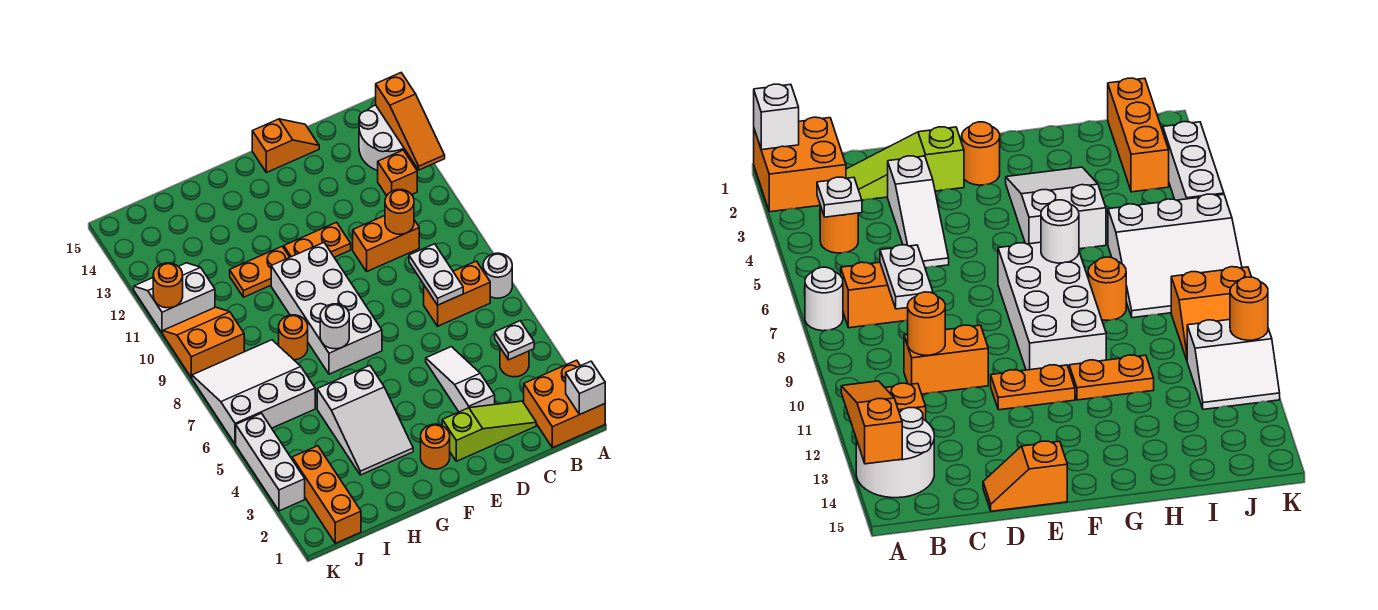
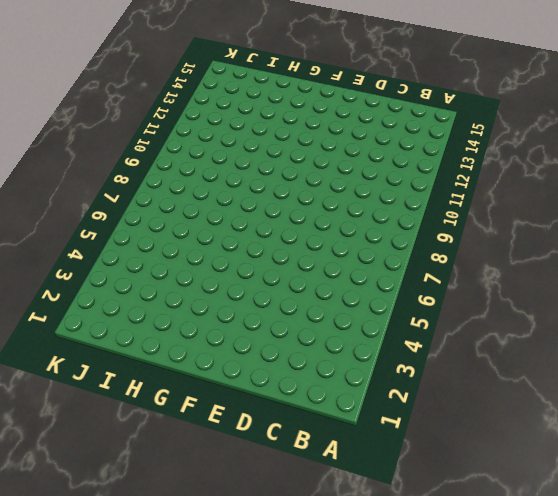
none -> orange brick A1:B2 level 1
none -> white round brick A7 level 1
none -> white round brick A13:B14 level 1

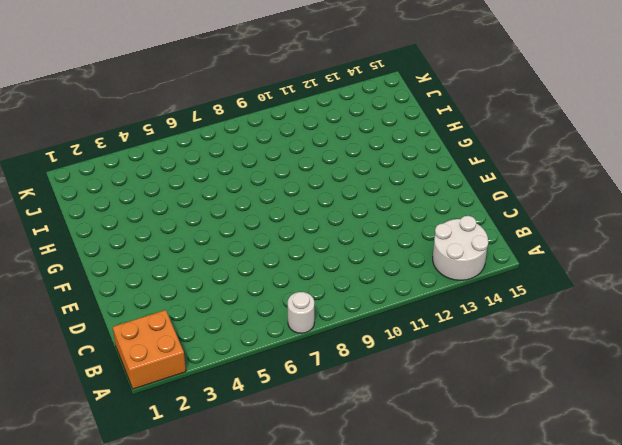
none -> orange round brick B4 level 1
none -> orange brick B7:C7 level 1
none -> orange brick B12 level 1

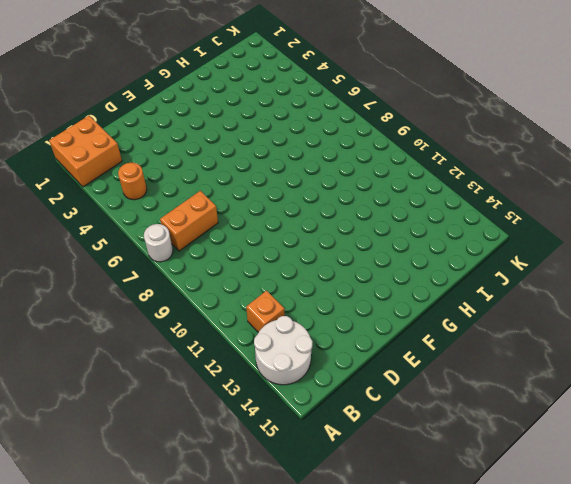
none -> lime slope C2:E2 level 1 top E
none -> orange brick C10:D10 level 1
none -> white slope D3:D5 level 1 top 3

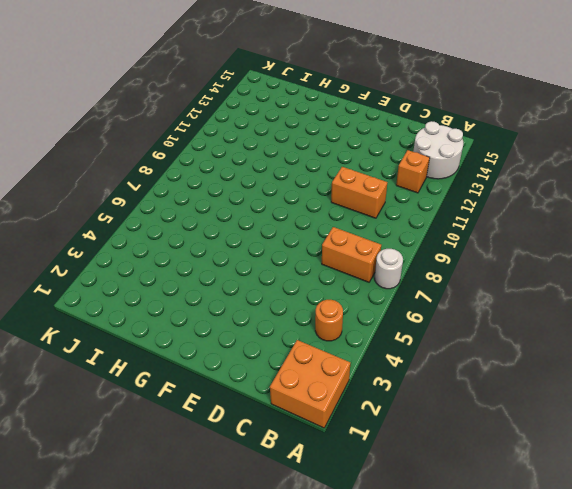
none -> lime slope C2:E2 level 1 top E
none -> white slope D3:D5 level 1 top 3
none -> orange slope D15:E15 level 1 top E

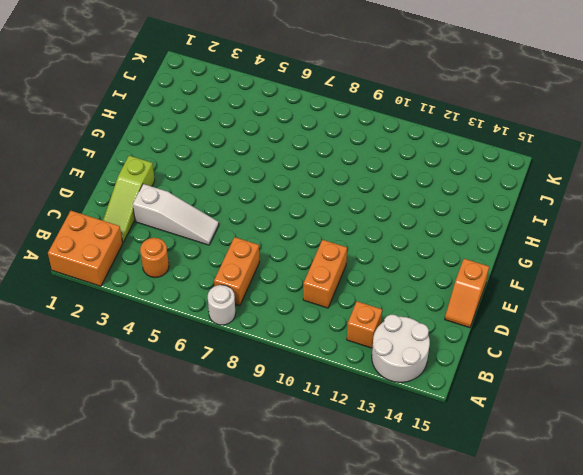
none -> orange plate E11:F11 level 1
none -> orange round brick F2 level 1
none -> white brick F7:G10 level 1

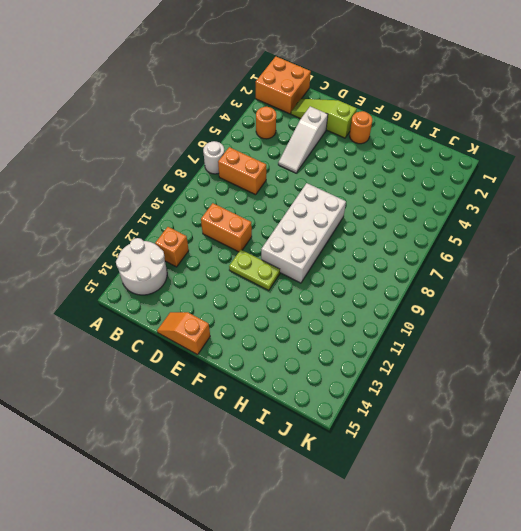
lime plate E11:F11 level 1 -> orange plate E11:F11 level 1
none -> white slope G3:H5 level 1 top 5
none -> orange plate G11:H11 level 1
none -> orange round brick H8 level 1

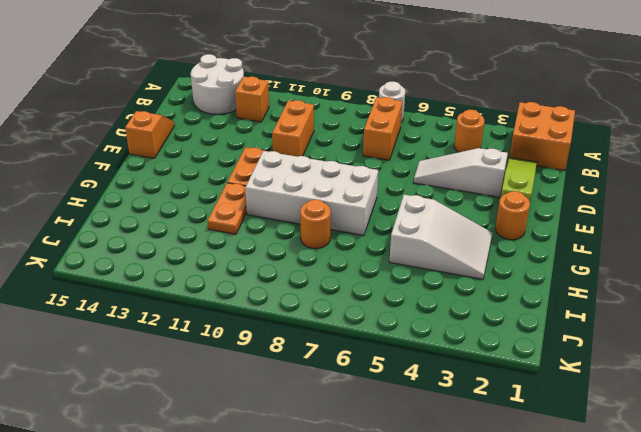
none -> white slope I6:K8 level 1 top 6
none -> orange brick J1:J3 level 1
none -> orange slope J9:K10 level 1 top 9

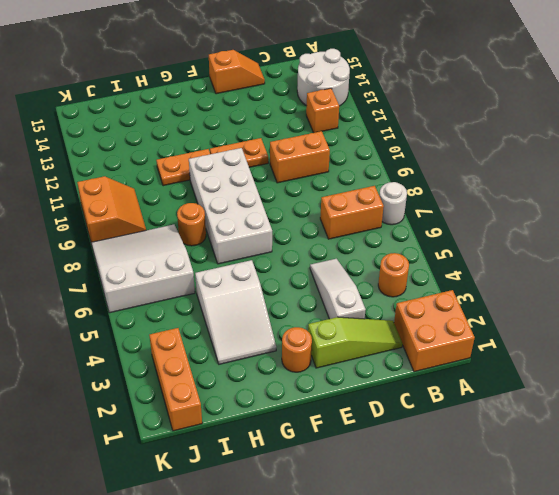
orange slope J9:K10 level 1 top K -> orange slope J9:K10 level 1 top 9
none -> white slope J11:K12 level 1 top 11
none -> white brick K3:K5 level 1
none -> white brick A1 level 2

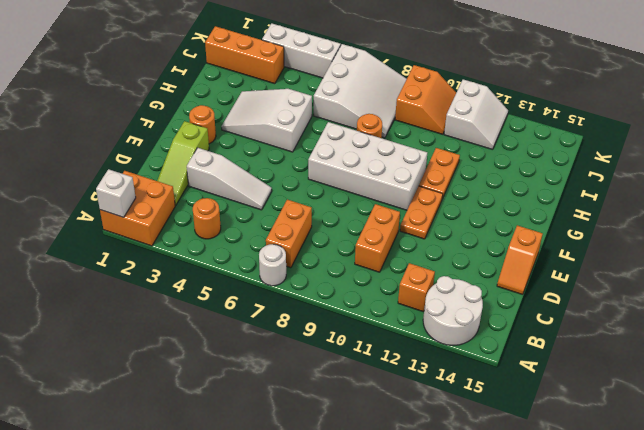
none -> orange slope A12:A14 level 2 top 14
none -> white plate B4 level 2
none -> white plate C7:C8 level 2

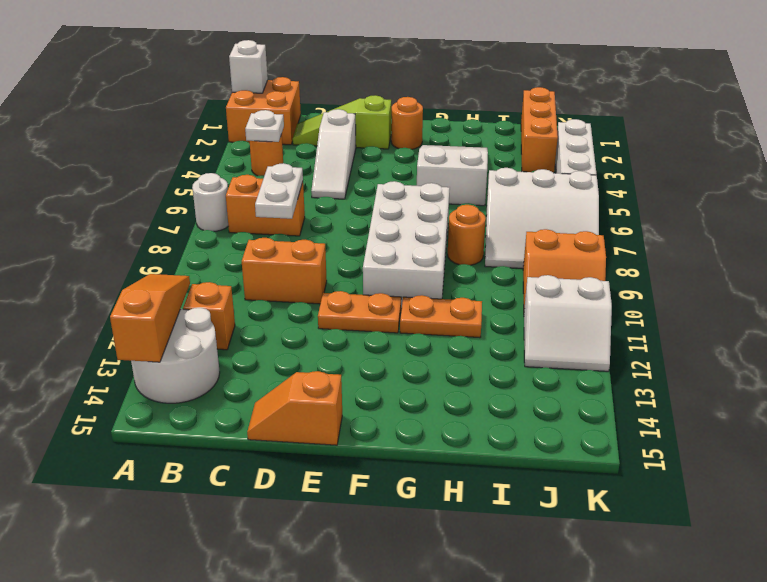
none -> orange round brick C10 level 2
none -> white round brick G7 level 2
none -> orange round brick K11 level 2

